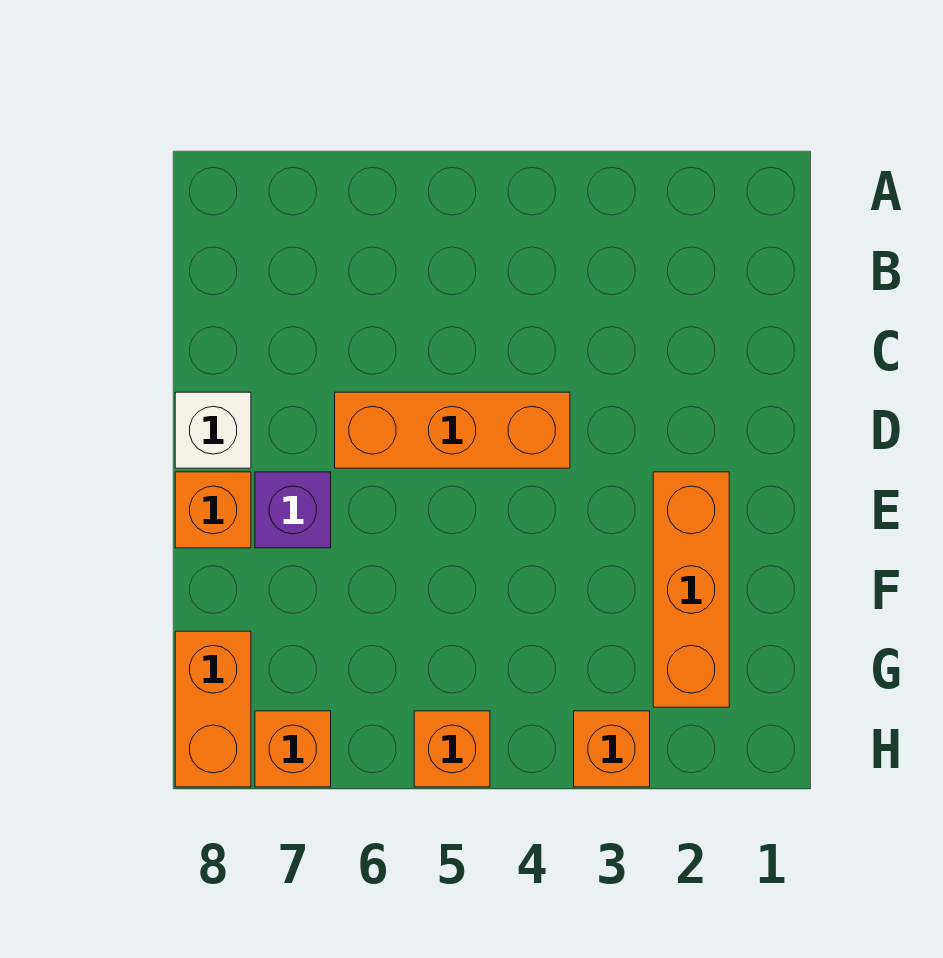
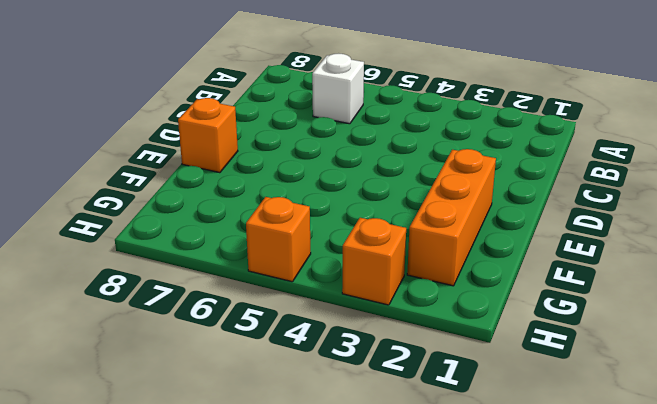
white brick B6 level 1 -> white brick D8 level 1
none -> orange brick D4:D6 level 1
none -> purple brick E7 level 1

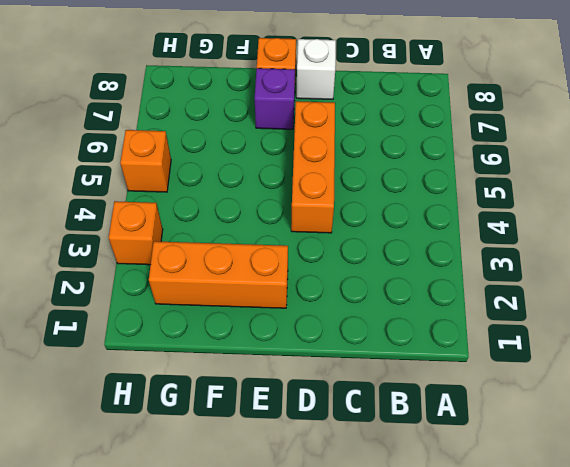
none -> orange brick G8:H8 level 1
none -> orange brick H7 level 1

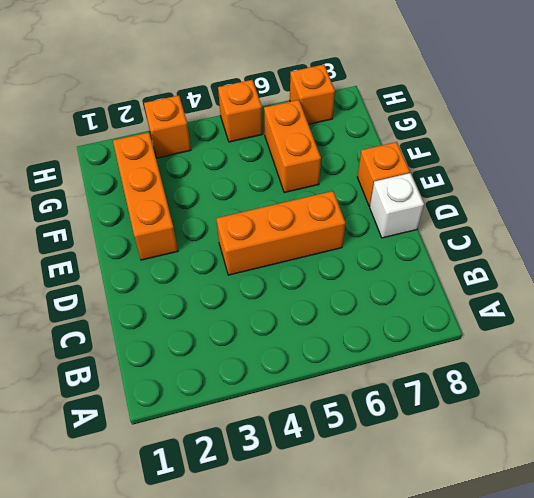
orange brick F6:G6 level 1 -> orange brick G8:H8 level 1
none -> purple brick E7 level 1

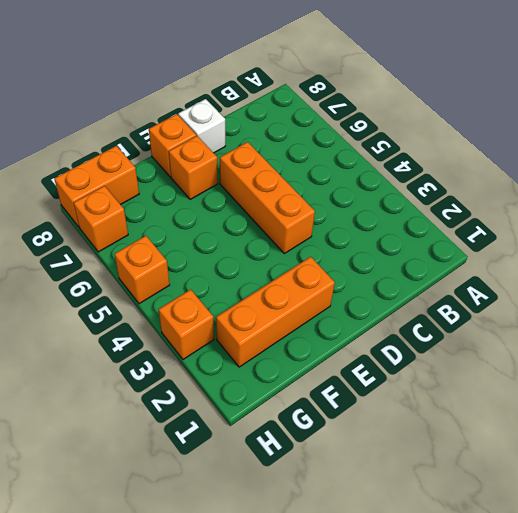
orange brick E7 level 1 -> purple brick E7 level 1

